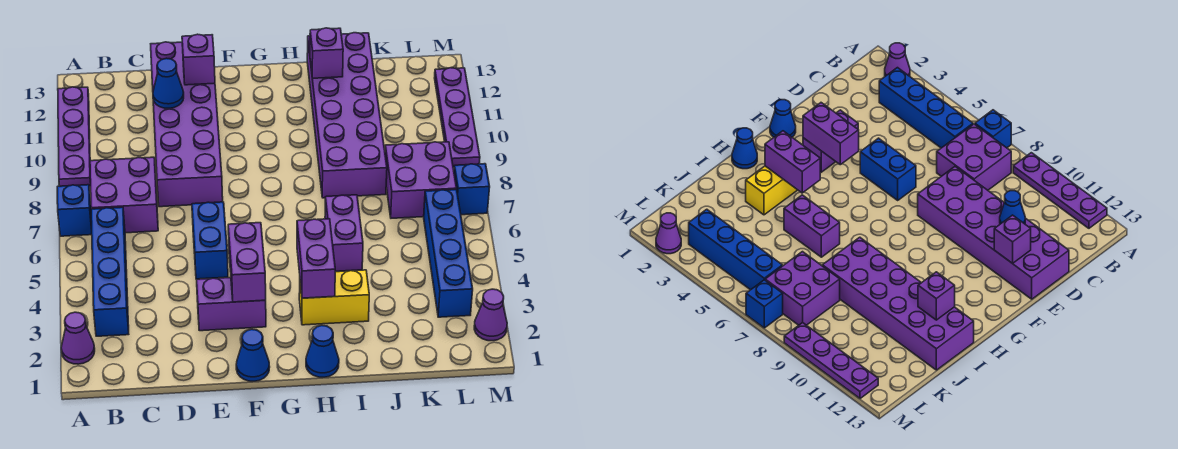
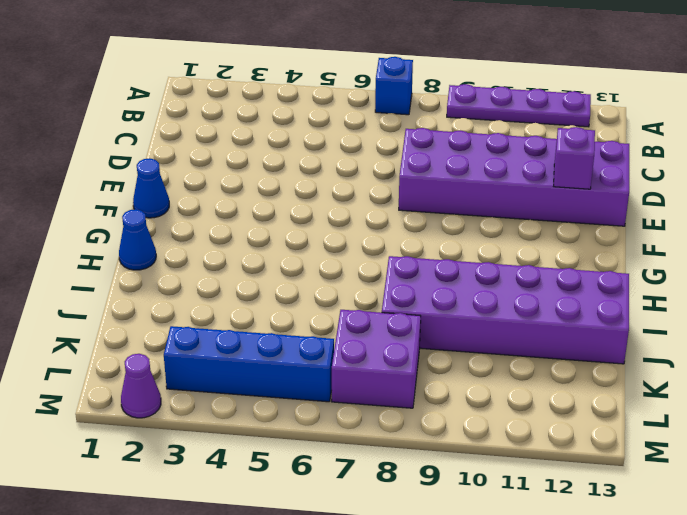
none -> purple cone A2 level 1
none -> blue brick B3:B6 level 1
none -> purple brick B7:C8 level 1

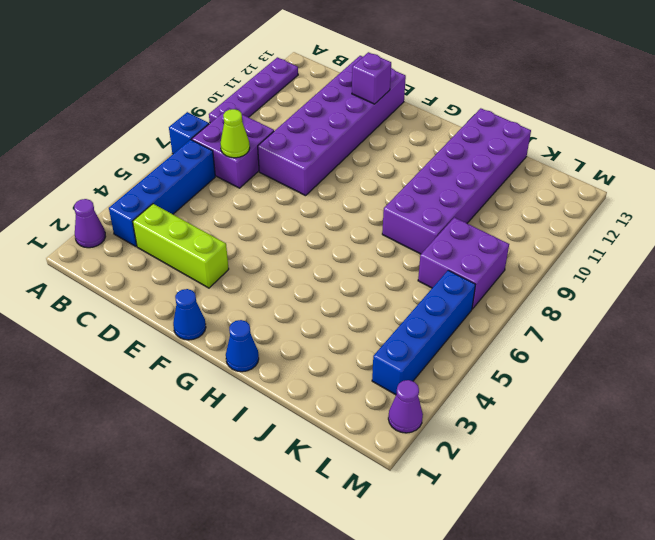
lime brick C3:E3 level 1 -> purple brick E3:F3 level 1
lime cone C7 level 2 -> none
none -> blue brick E5:E6 level 1
none -> yellow brick H3:I3 level 1
none -> purple brick I5:I6 level 1

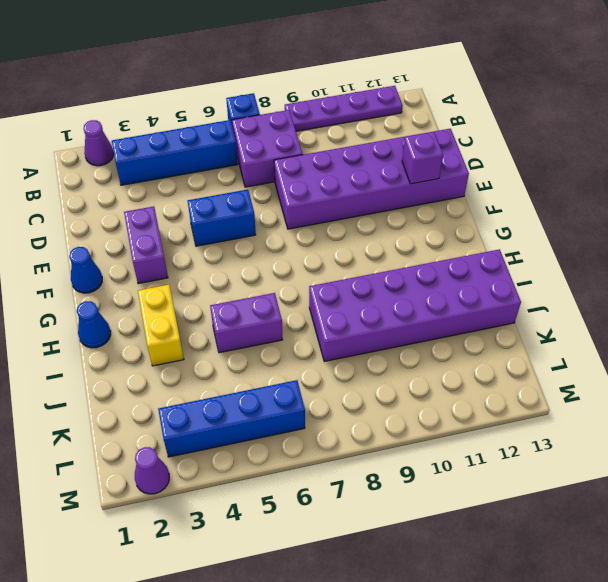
none -> purple brick K7:L8 level 1
none -> blue brick M7 level 1
none -> purple plate M9:M12 level 1

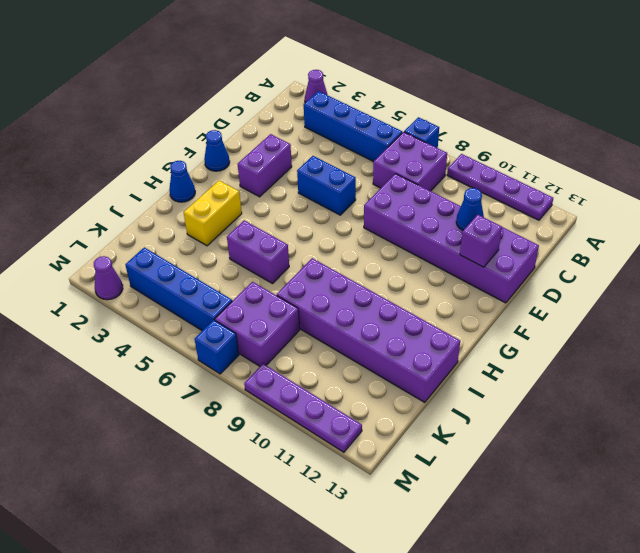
none -> purple brick F3:F4 level 2
none -> purple brick H3:H4 level 2
none -> purple brick I12 level 2

